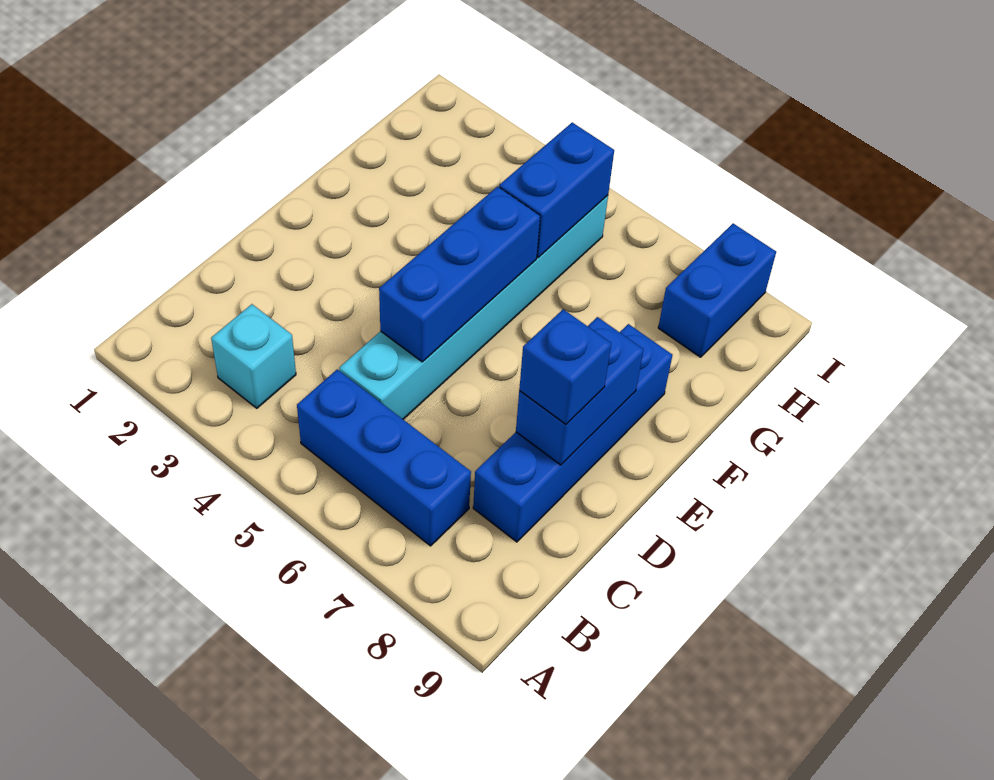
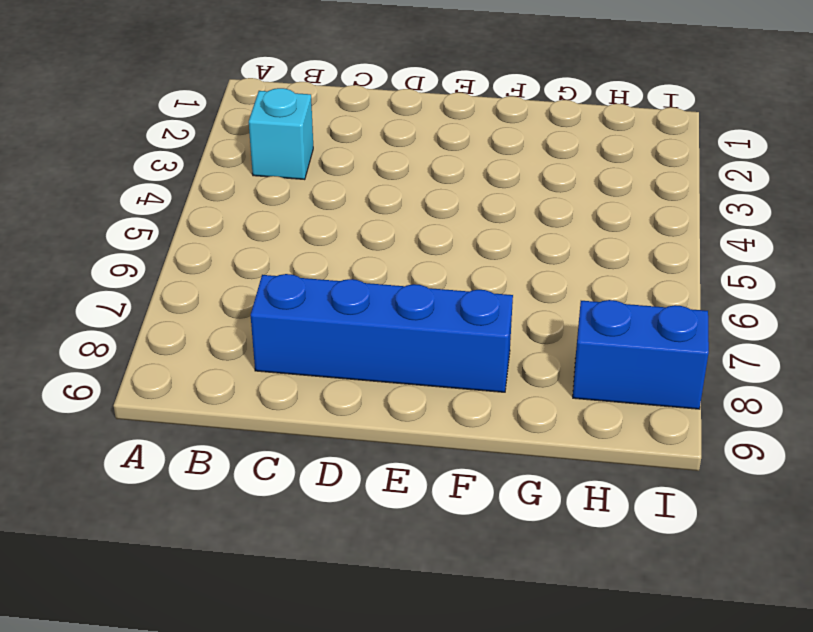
none -> blue brick B5:B7 level 1
none -> cyan brick C5:H5 level 1

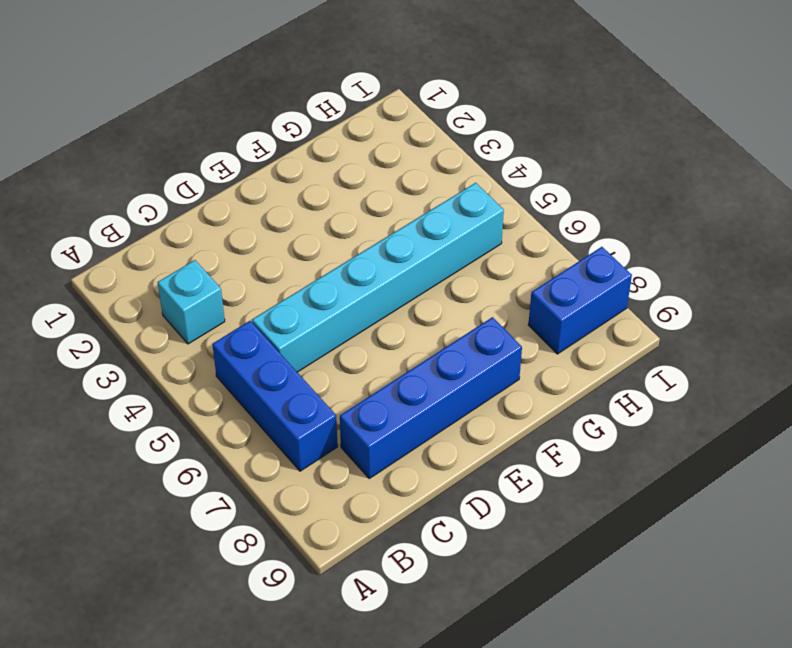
none -> blue brick D5:F5 level 2
none -> blue brick D8:E8 level 2

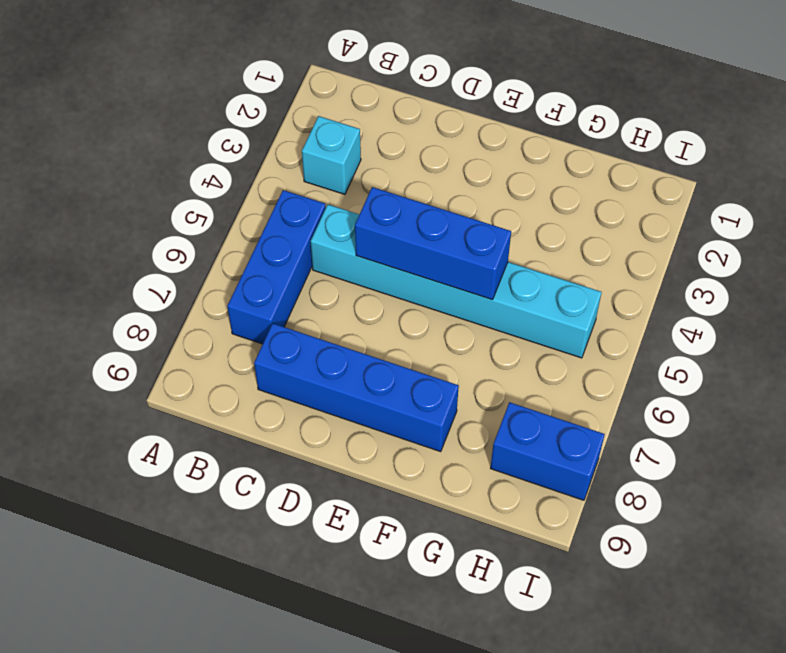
none -> blue brick D8:E8 level 2
none -> blue brick G5:H5 level 2

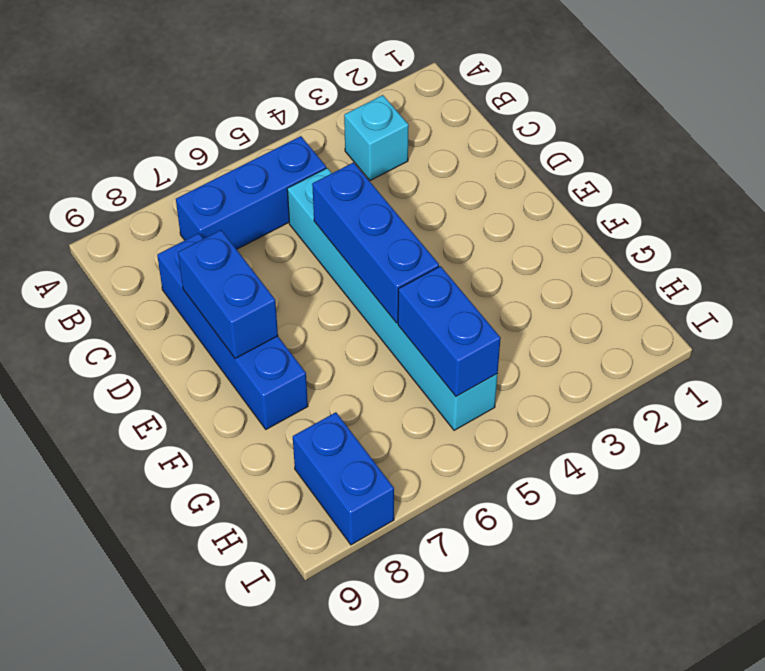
none -> blue brick D8 level 3

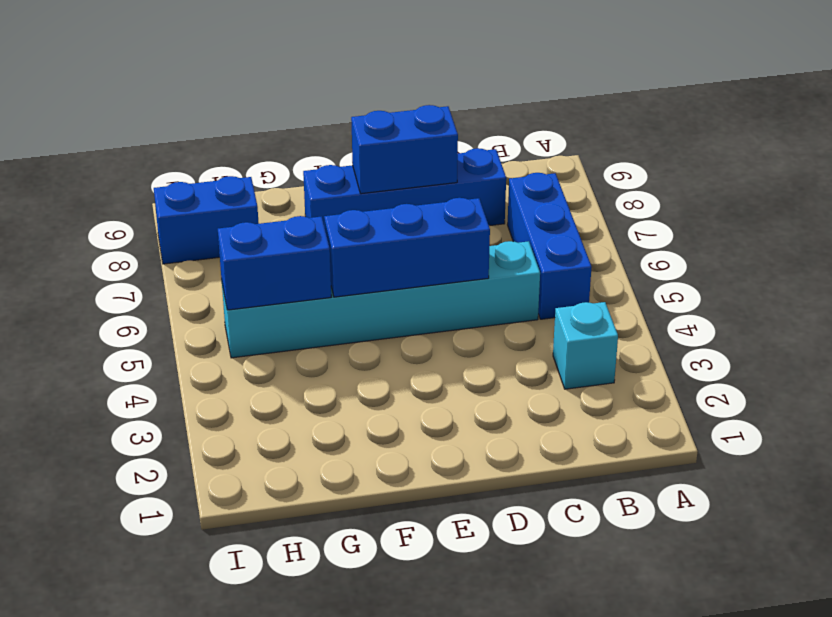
none -> blue brick D8 level 3

